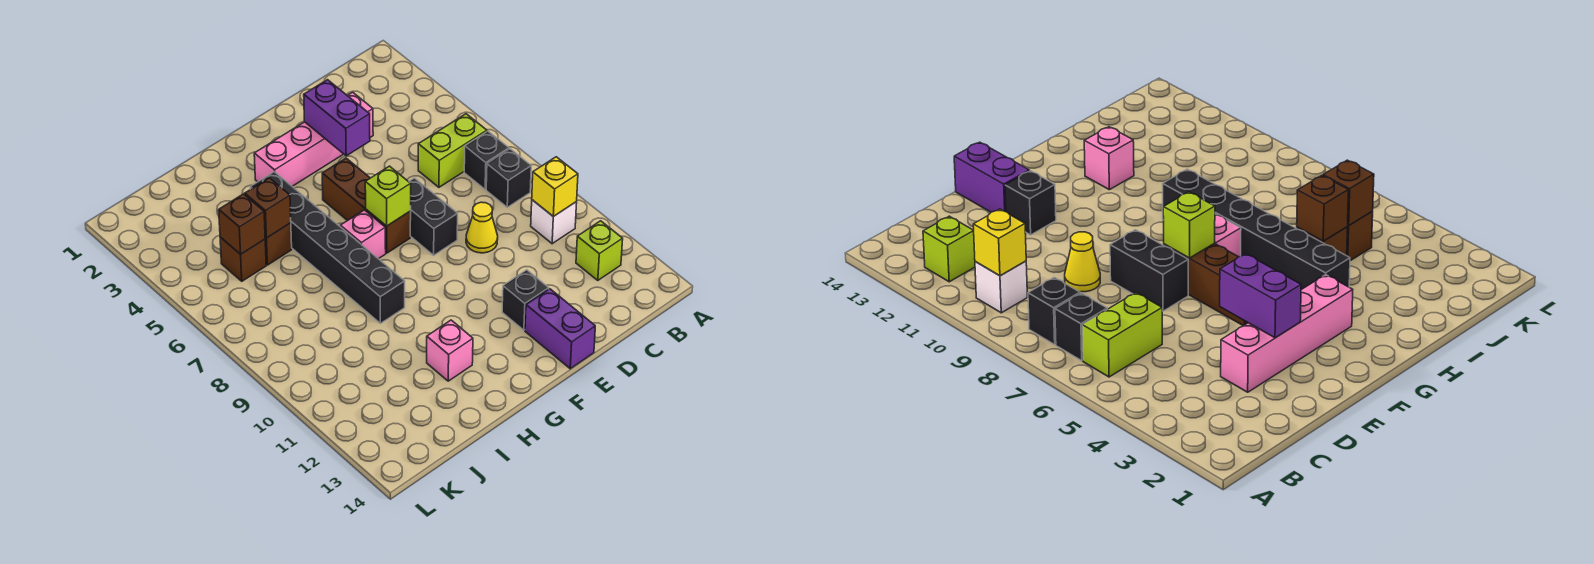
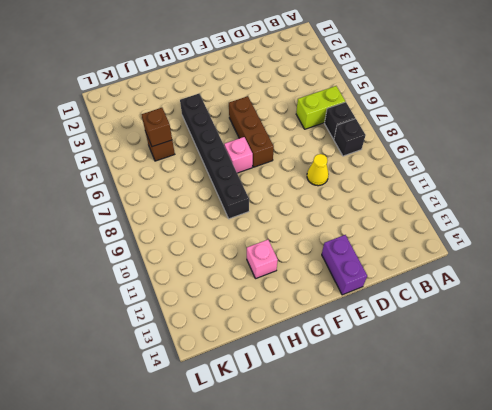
none -> white brick B10 level 1
none -> lime brick B12 level 1
none -> pink brick D3:G3 level 1

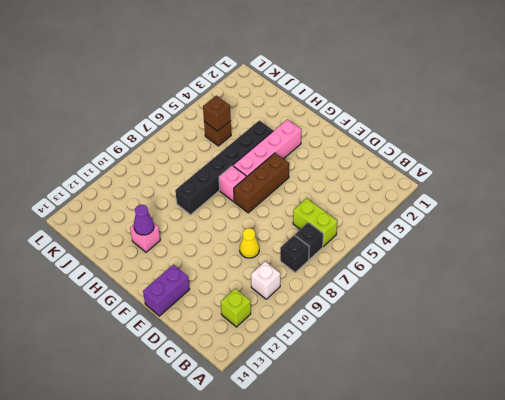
pink brick G3:G6 level 1 -> pink brick D3:G3 level 1
purple cone H12 level 2 -> none
none -> black brick E7:E8 level 1
none -> black brick E12 level 1
none -> brown brick I5 level 1

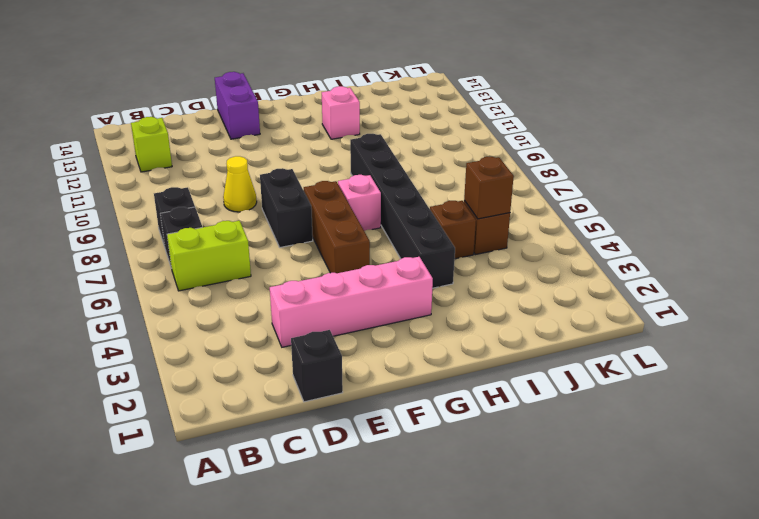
black brick D1 level 1 -> black brick E12 level 1
none -> white brick B10 level 1
none -> yellow brick B10 level 2
none -> purple brick E3:E4 level 2

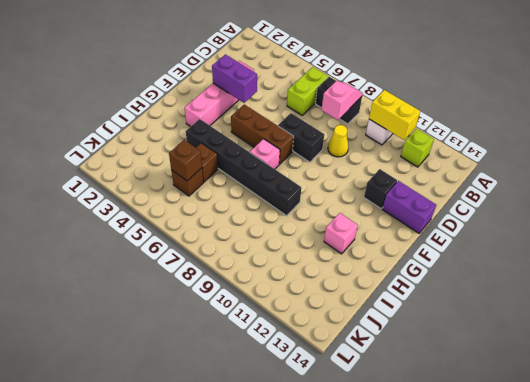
pink slope B8:C8 level 2 top C -> none
yellow brick B10:B11 level 2 -> yellow brick B10 level 2
none -> lime brick F7 level 2
none -> brown brick I5 level 2

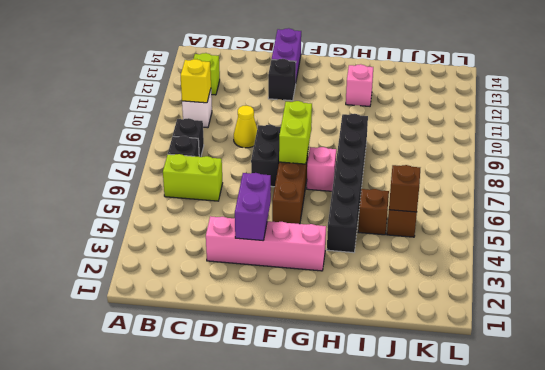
lime brick F7:F8 level 2 -> lime brick F7 level 2
none -> brown brick I5 level 2

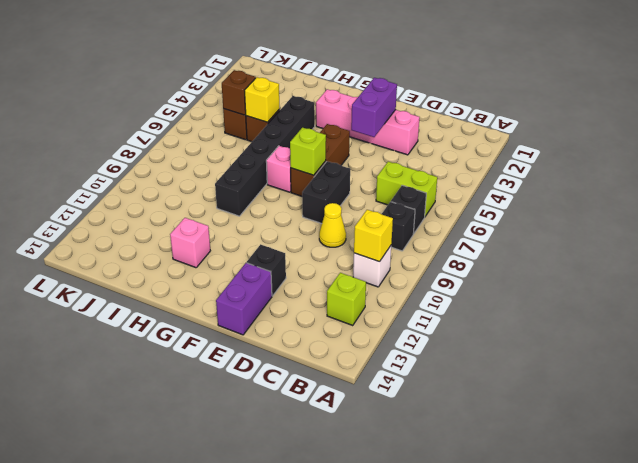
yellow brick I5 level 2 -> brown brick I5 level 2

